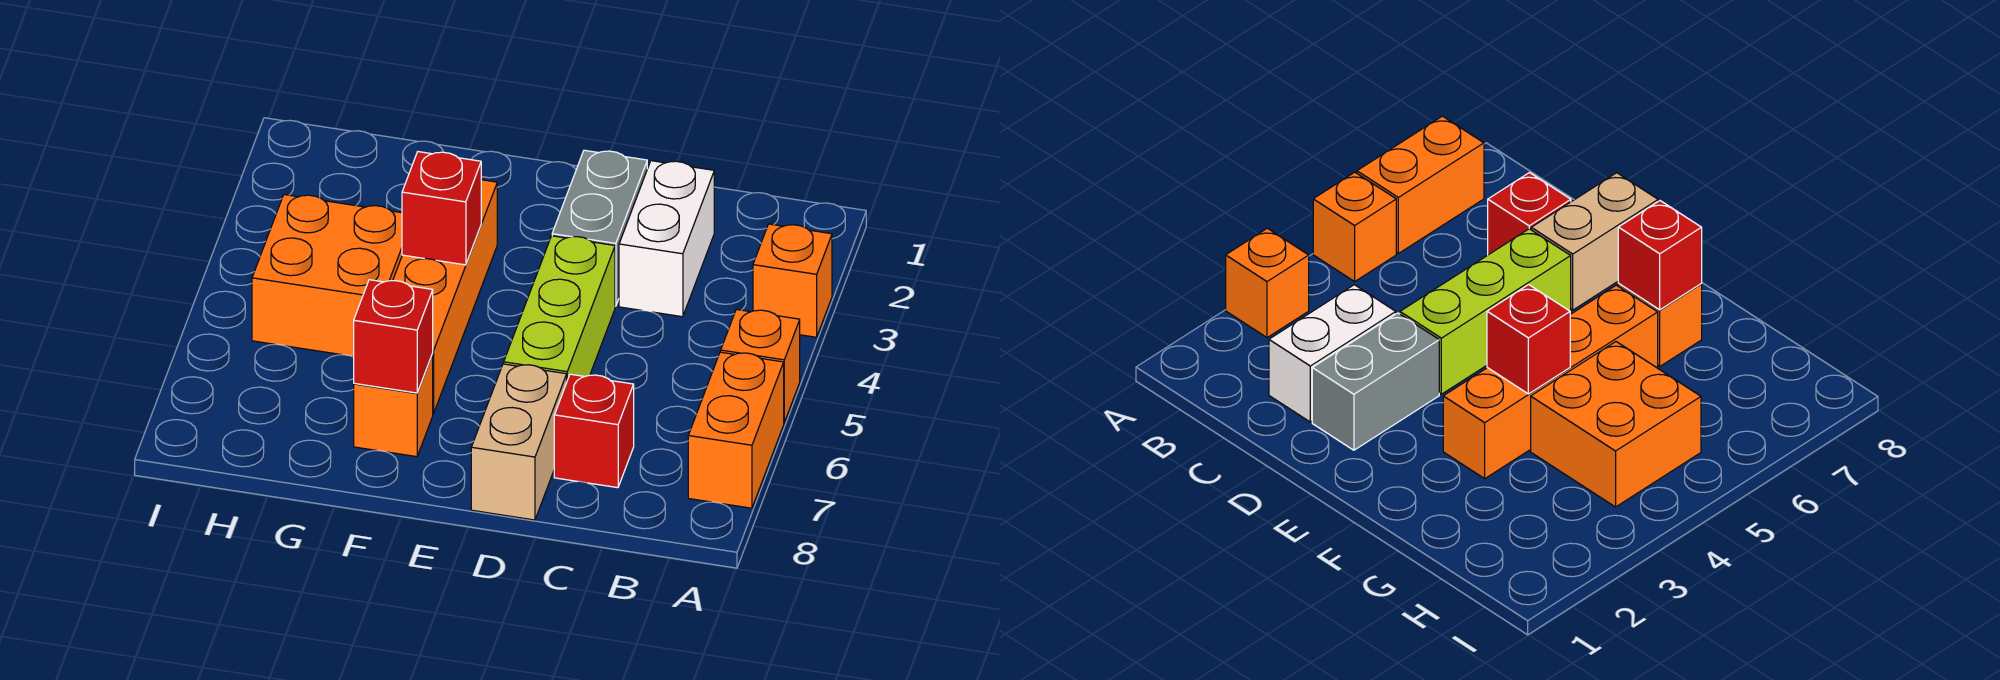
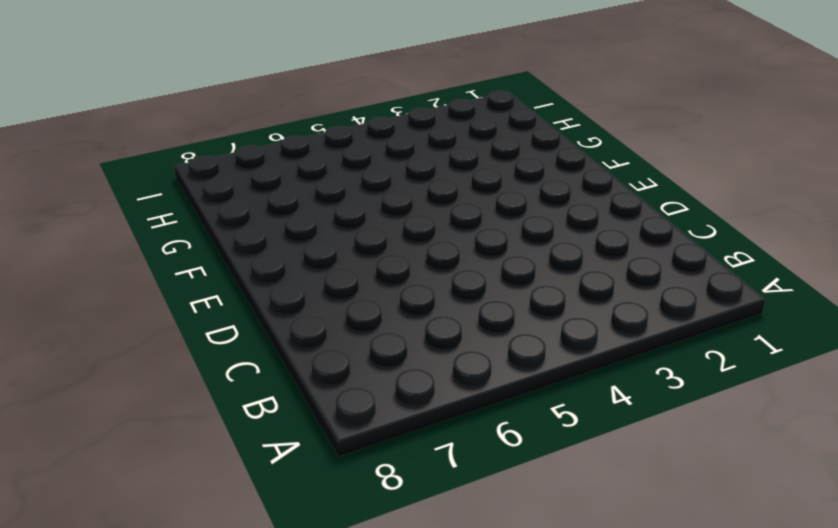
none -> orange brick A3 level 1
none -> orange brick A5 level 1
none -> orange brick A6:A7 level 1

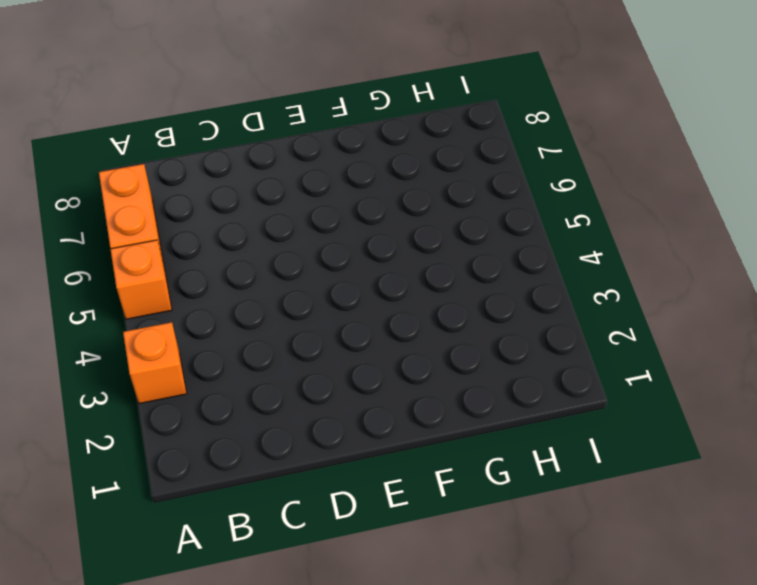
none -> white brick C2:C3 level 1
none -> red brick C7 level 1
none -> grey brick D2:D3 level 1

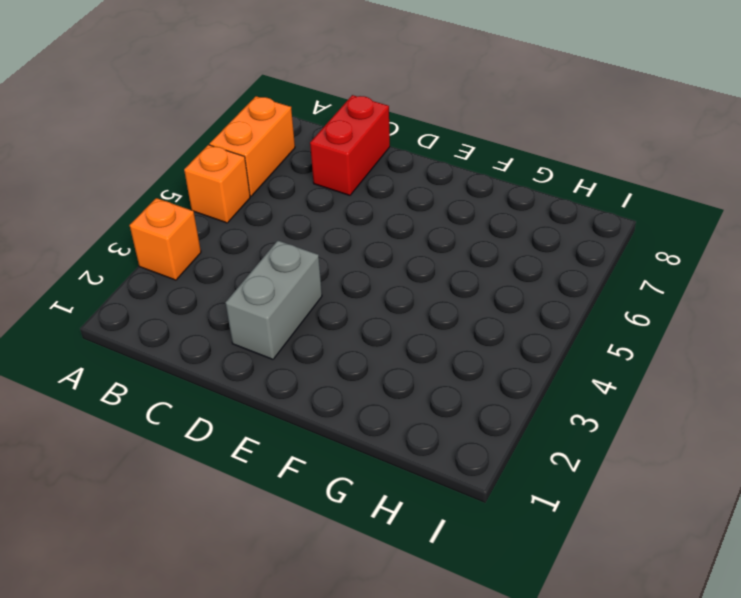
red brick C7:C8 level 1 -> red brick C7 level 1
none -> white brick C2:C3 level 1
none -> lime brick D4:D6 level 1
none -> tan brick D7:D8 level 1

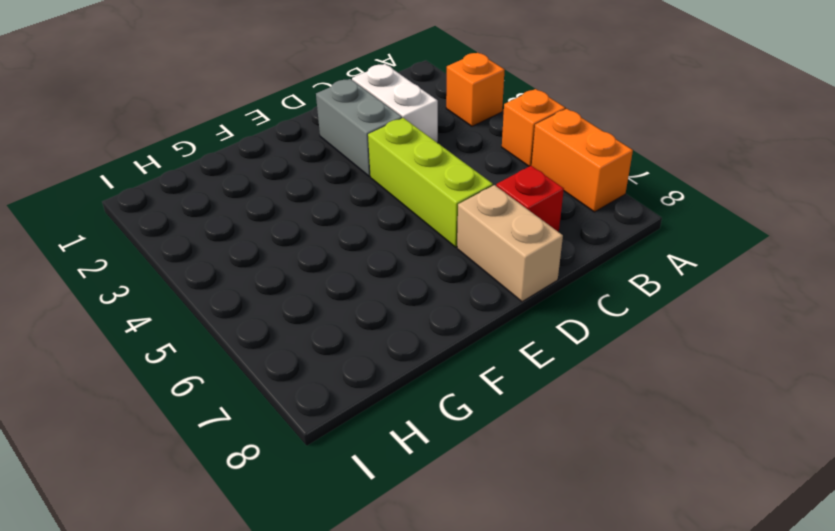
none -> orange brick F3:F6 level 1
none -> orange brick F7 level 1
none -> orange brick G4:H5 level 1

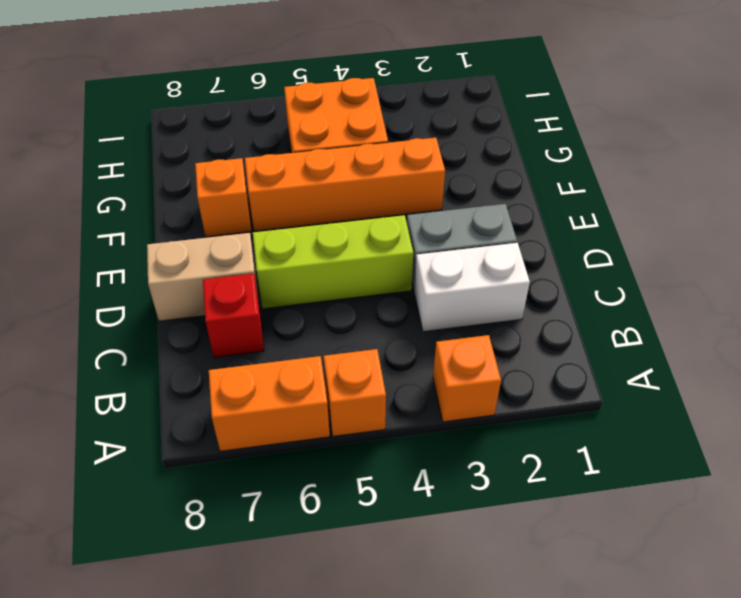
none -> red brick F4 level 2
none -> red brick F7 level 2

